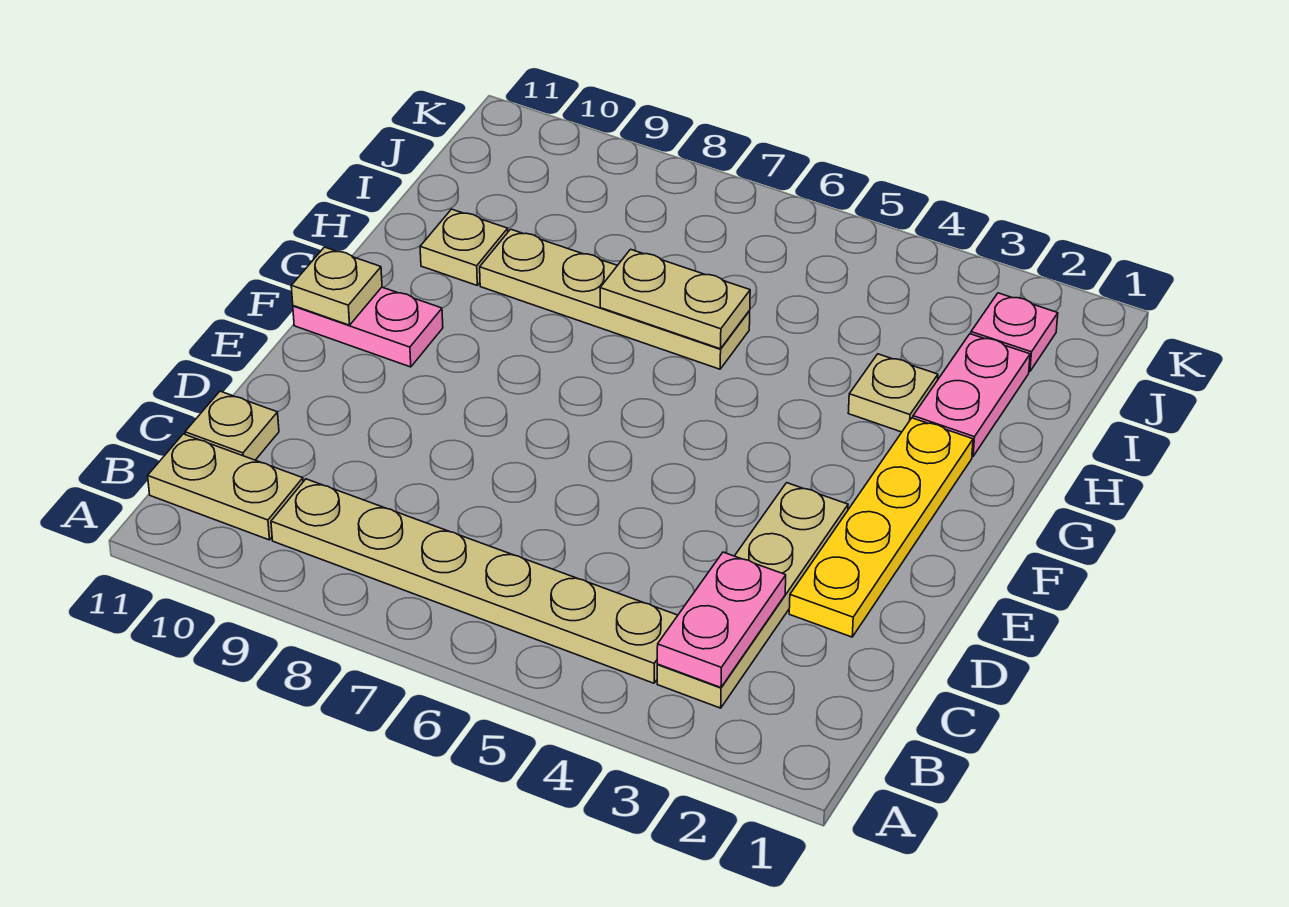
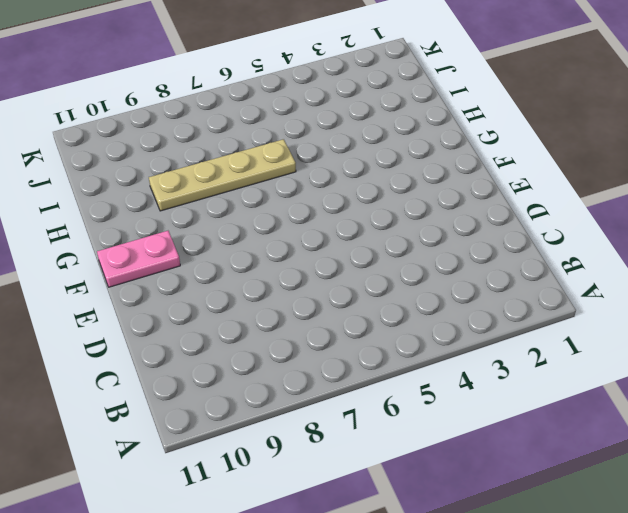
none -> tan plate B3:E3 level 1
none -> tan plate B4:B9 level 1
none -> tan plate B10:B11 level 1

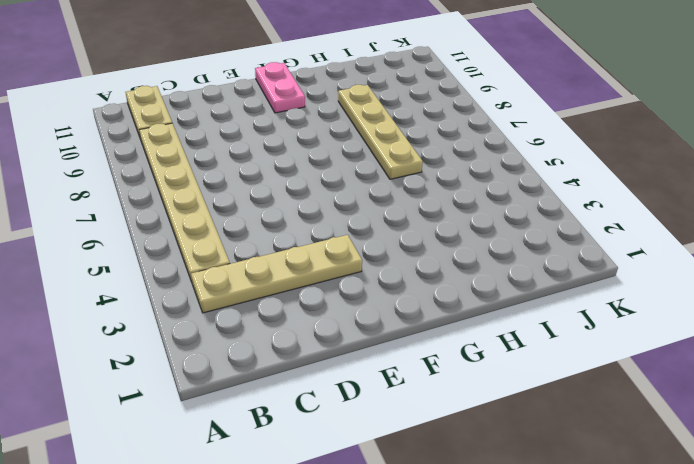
none -> tan plate C11 level 1
none -> yellow plate D2:G2 level 1
none -> pink plate H2:I2 level 1

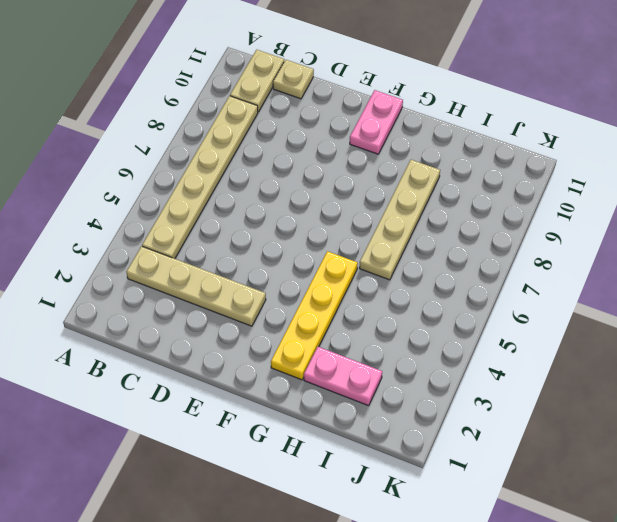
yellow plate G2:G5 level 1 -> yellow plate D2:G2 level 1
none -> tan plate H3 level 1
none -> tan plate H10 level 1
none -> pink plate J2 level 1

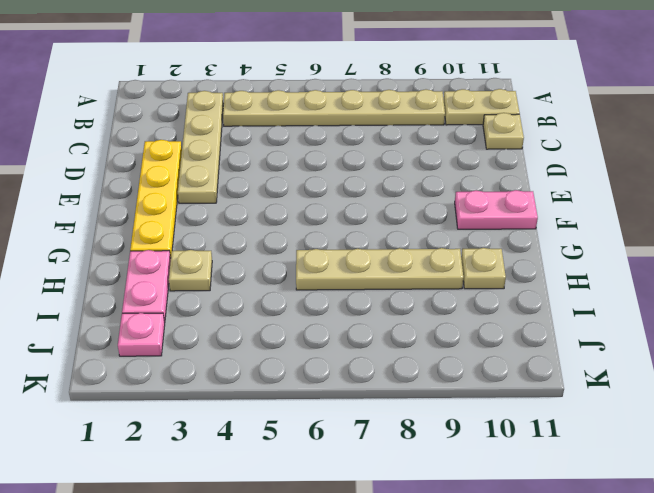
none -> pink plate B3:C3 level 2
none -> tan plate F11 level 2
none -> tan plate H6:H7 level 2

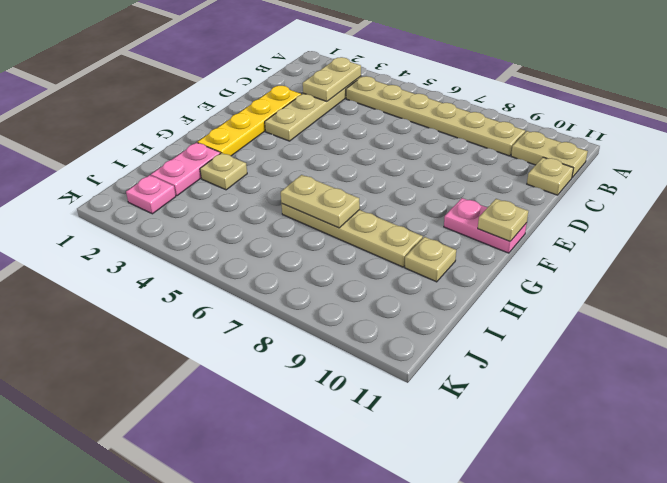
tan plate B3:C3 level 2 -> pink plate B3:C3 level 2

